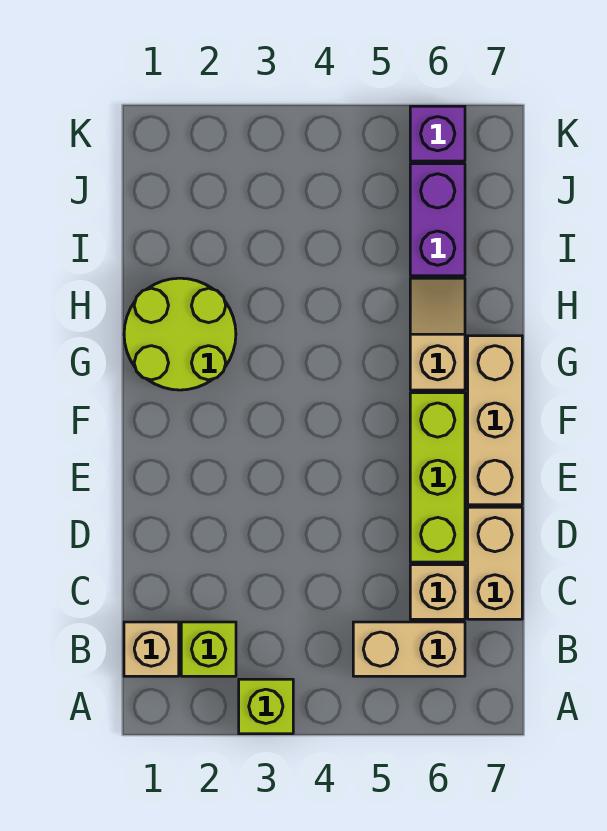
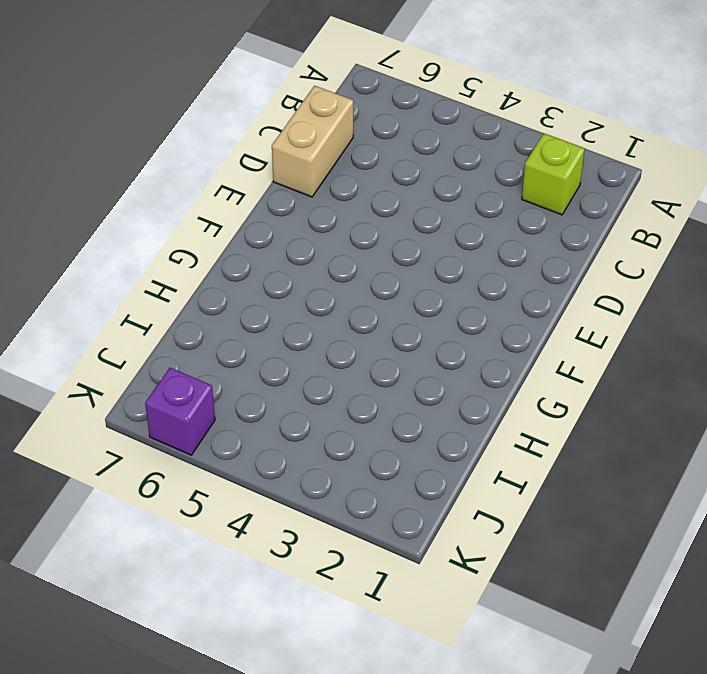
none -> lime brick A3 level 1
none -> tan brick B1 level 1
none -> tan brick B5:B6 level 1

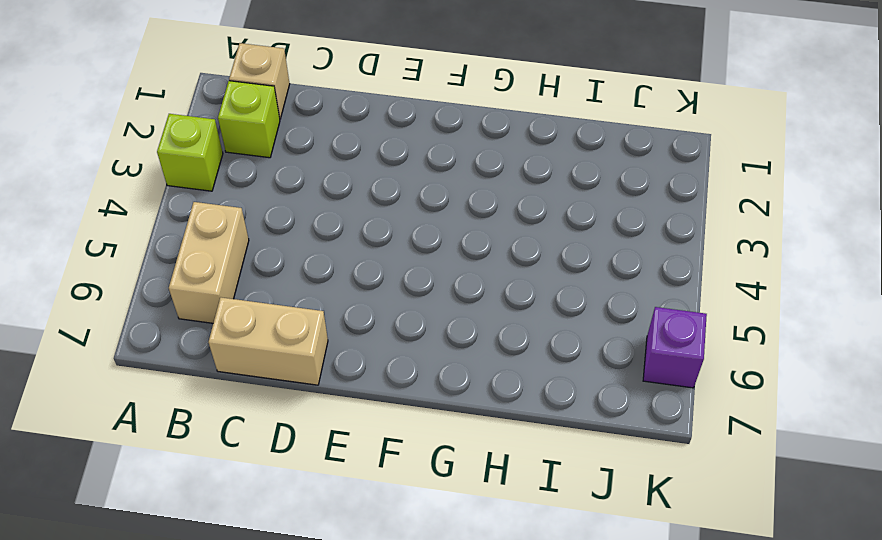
none -> tan brick C6 level 1
none -> lime brick D6:F6 level 1
none -> tan brick E7:G7 level 1

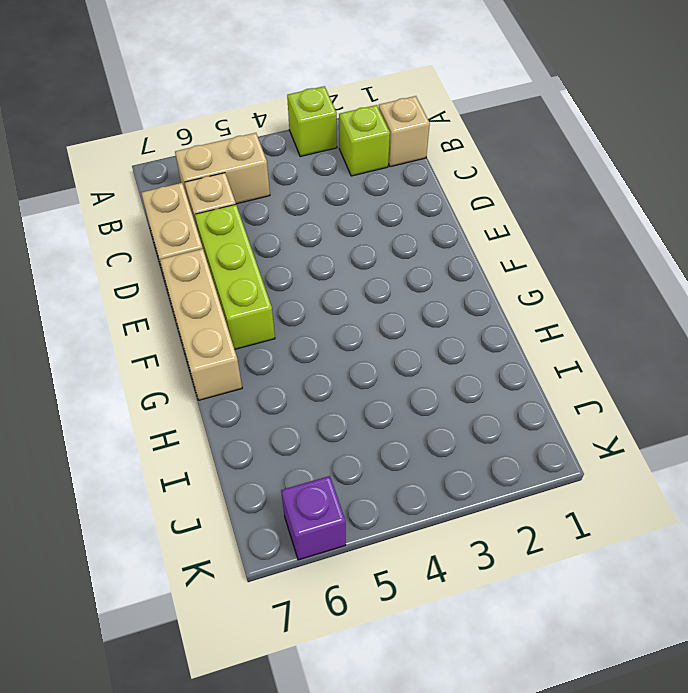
none -> lime round brick G1:H2 level 1
none -> tan slope G6:H6 level 1 top G
none -> purple brick I6:J6 level 1

